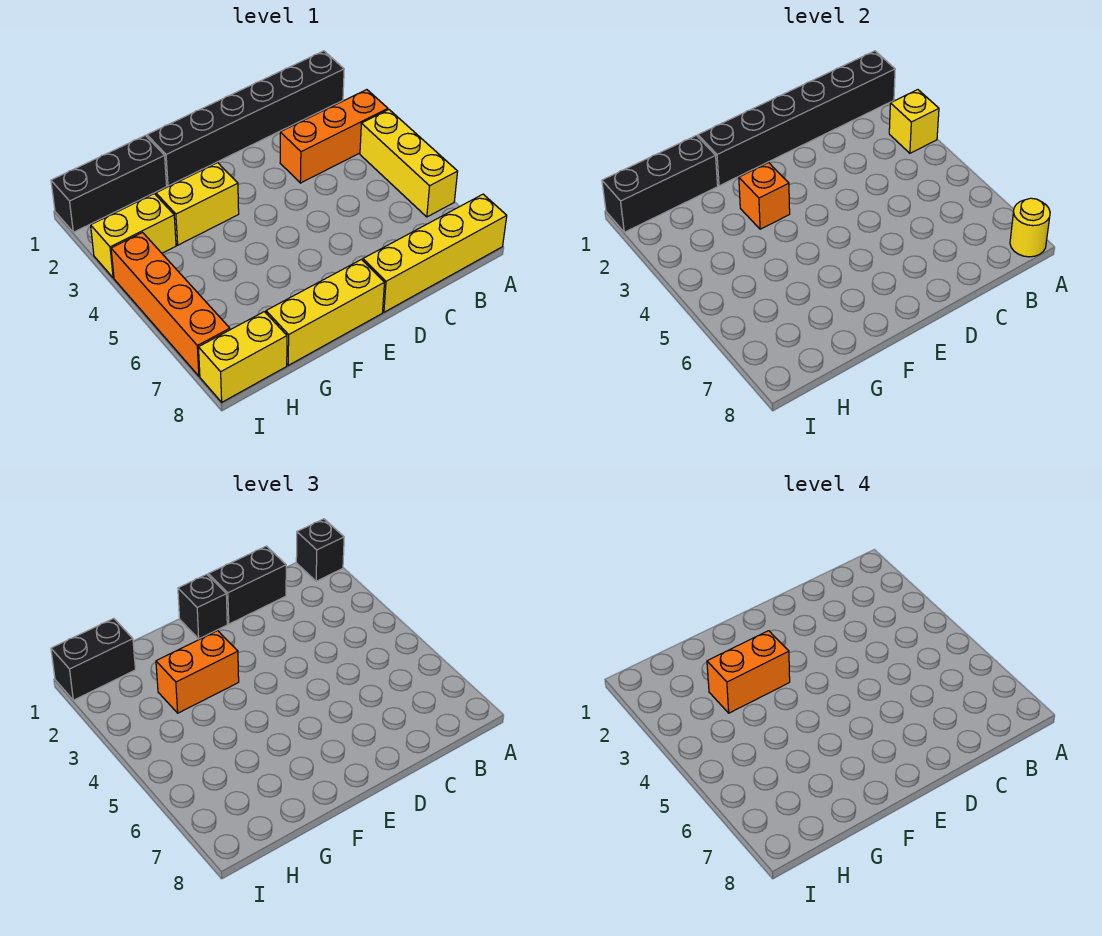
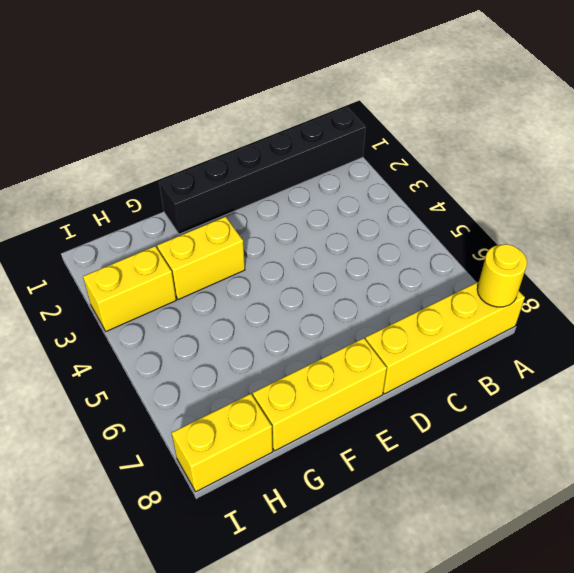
none -> orange brick A3:C3 level 1
none -> yellow brick A4:A6 level 1
none -> black brick G1:I1 level 1

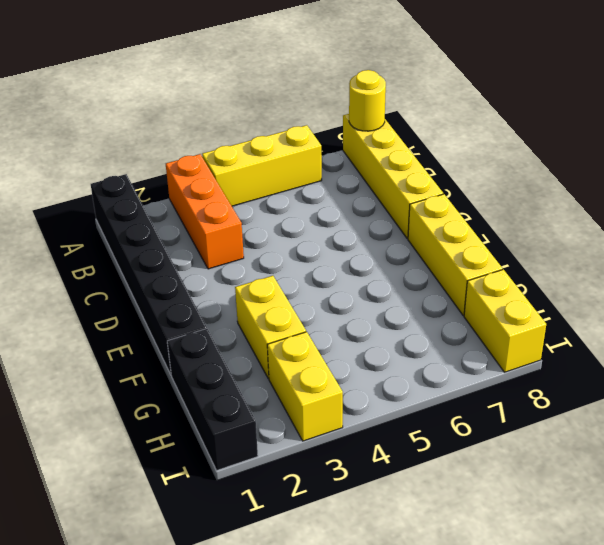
none -> orange brick I4:I7 level 1
none -> black brick A1:F1 level 2
none -> yellow brick A3 level 2

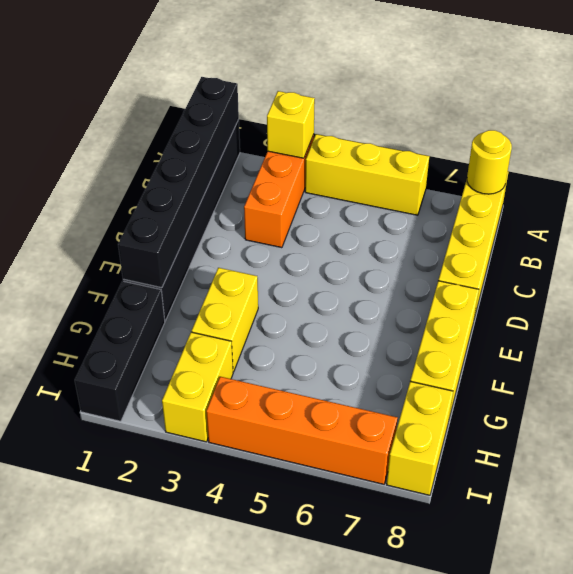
none -> orange brick F3 level 2
none -> black brick G1:I1 level 2
none -> black brick A1 level 3

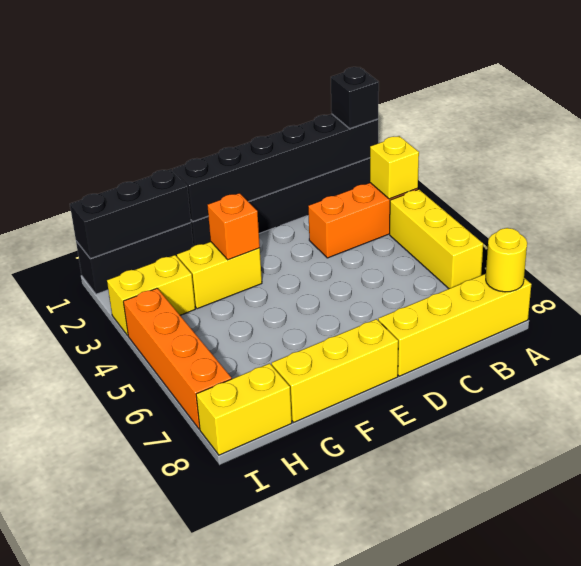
none -> black brick C1:D1 level 3
none -> black brick E1 level 3
none -> orange brick F3:G3 level 3

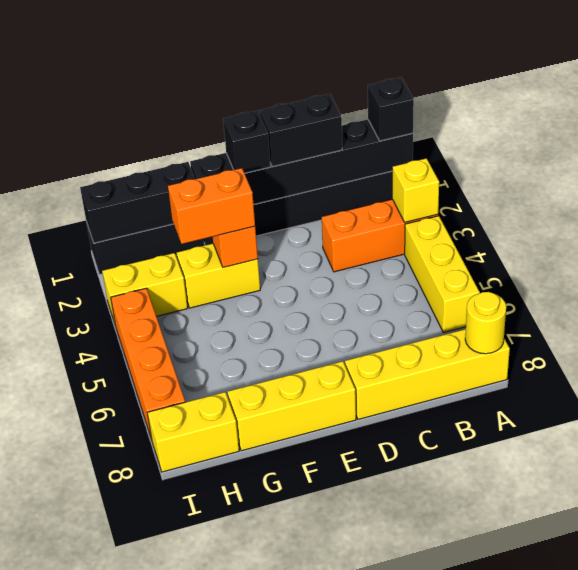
none -> black brick H1:I1 level 3
none -> orange brick F3:G3 level 4

